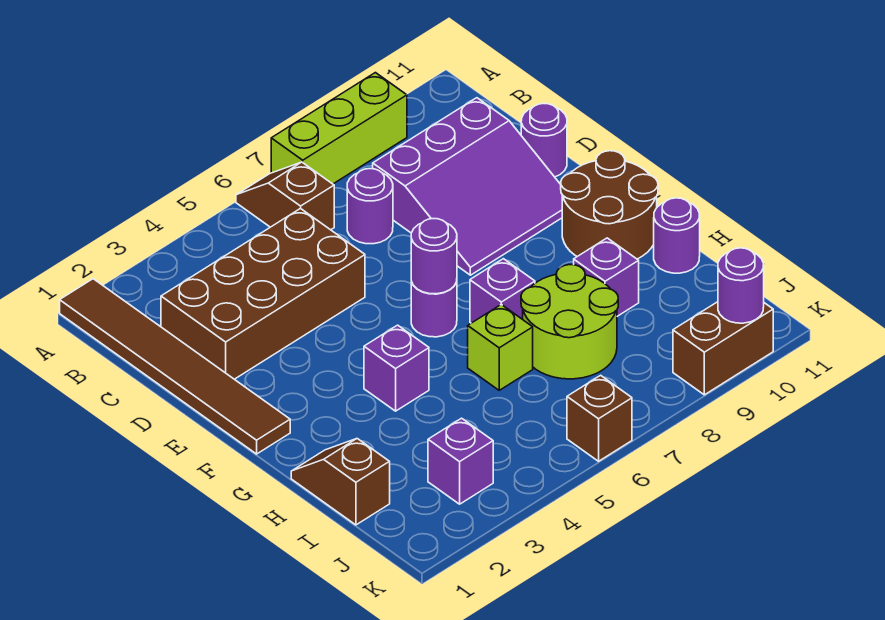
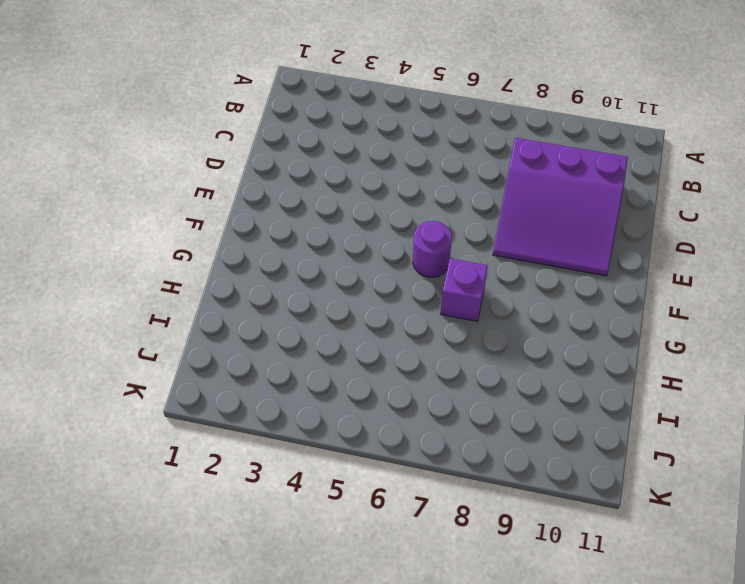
none -> brown tile A1:F1 level 1
none -> brown slope A6:B6 level 1 top B
none -> lime brick A7:A9 level 1

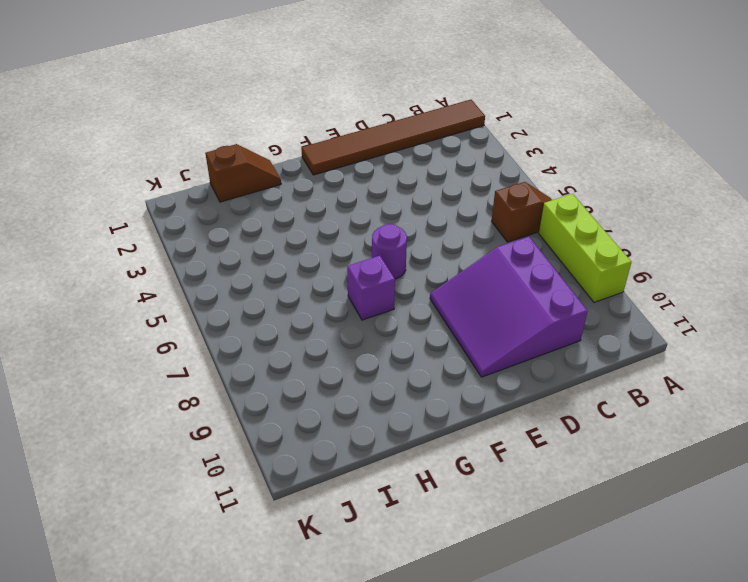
none -> brown brick C2:D5 level 1
none -> purple round brick C7 level 1
none -> purple round brick D11 level 1

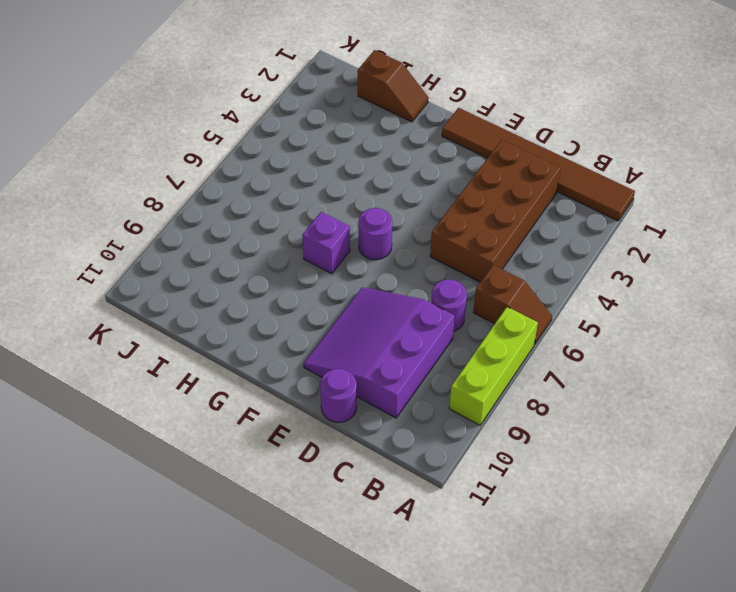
none -> brown round brick F10:G11 level 1
none -> purple brick G4 level 1
none -> lime brick H6 level 1

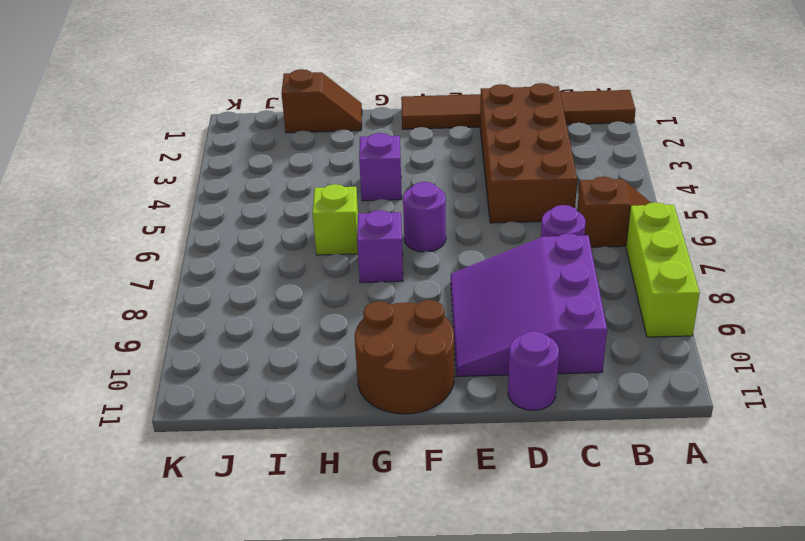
none -> lime round brick H7:I8 level 1
none -> purple brick H9 level 1
none -> purple round brick H11 level 1

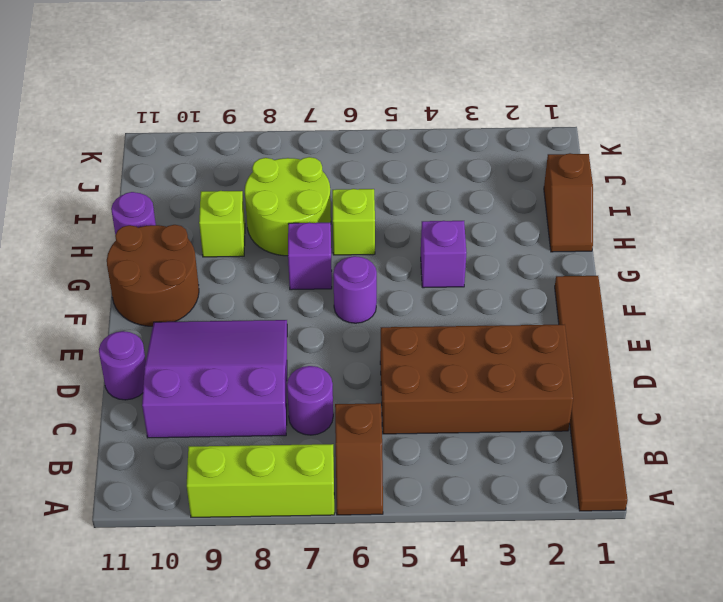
lime brick H9 level 1 -> purple brick H9 level 1
none -> purple brick J3 level 1
none -> brown brick K6 level 1
none -> brown brick K9:K10 level 1

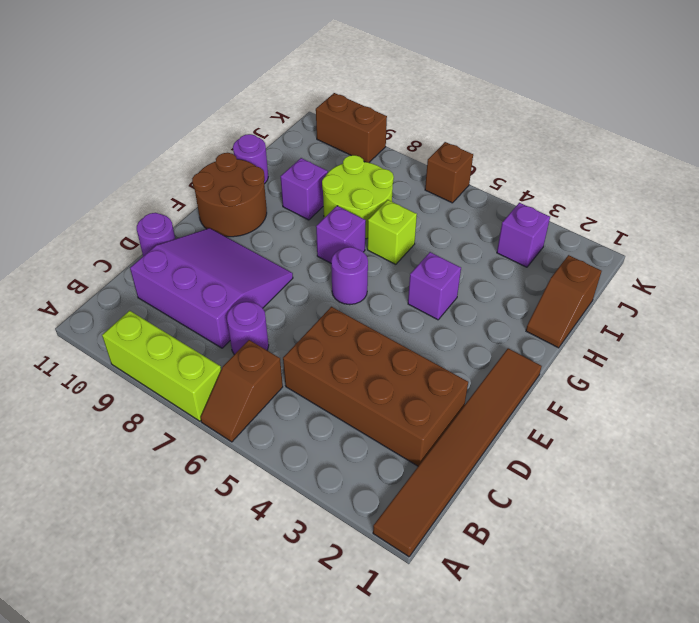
none -> purple round brick F6 level 2
none -> purple round brick K10 level 2

